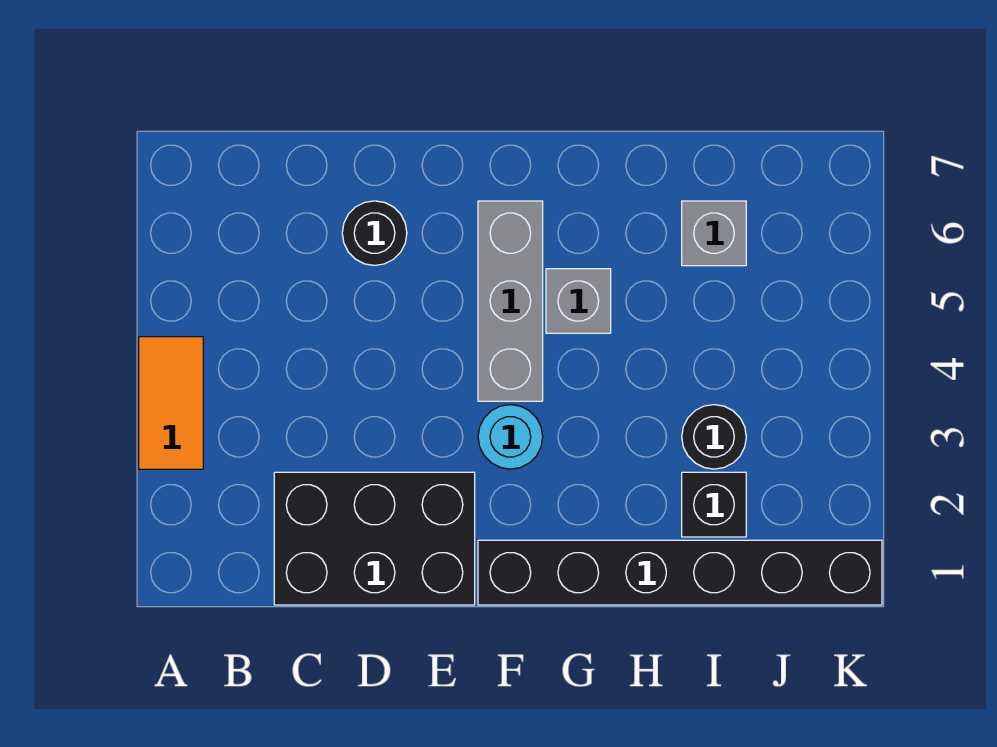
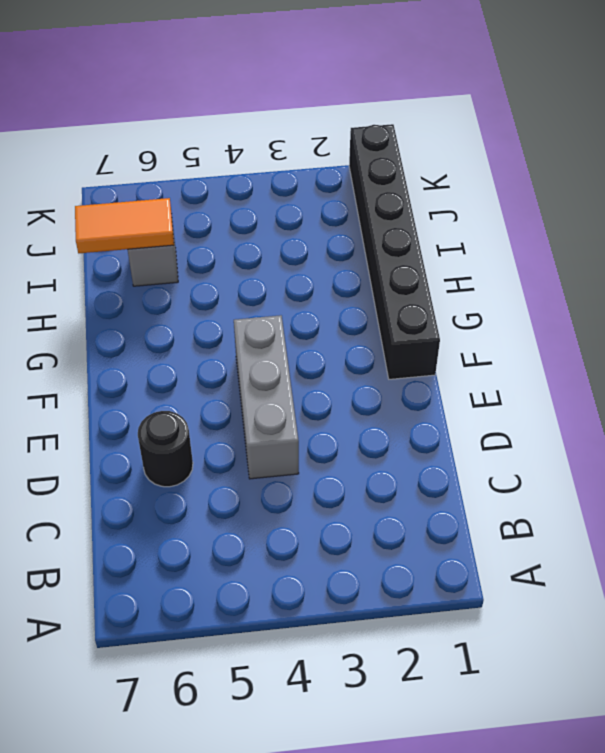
grey brick D4:F4 level 1 -> grey brick F4:F6 level 1
orange tile I6:I7 level 2 -> orange tile A3:A4 level 1
none -> black brick C1:E2 level 1
none -> cyan round brick F3 level 1

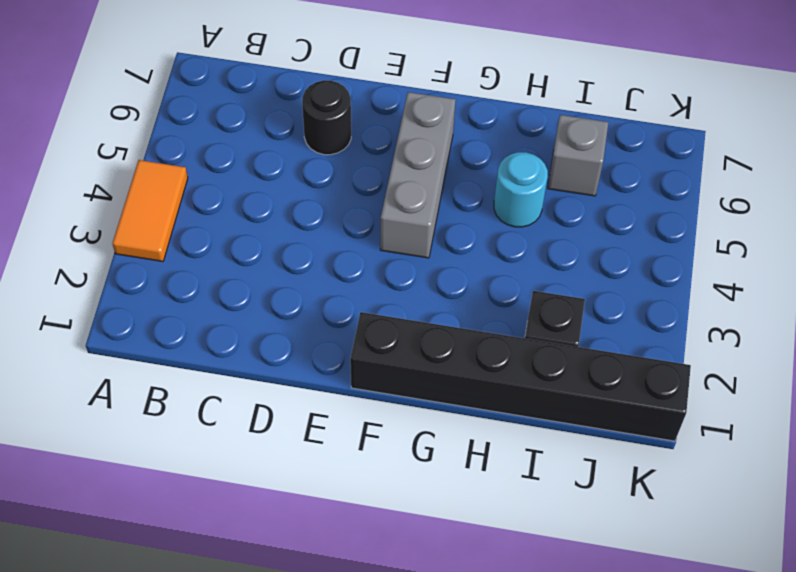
cyan round brick H5 level 1 -> cyan round brick F3 level 1
none -> black brick C1:E2 level 1
none -> grey brick G5 level 1

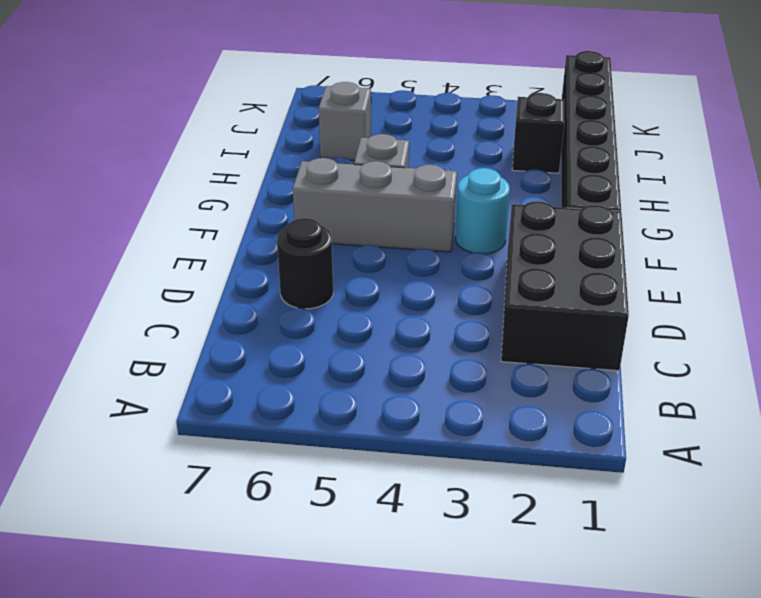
none -> orange tile A3:A4 level 1
none -> black round brick I3 level 1

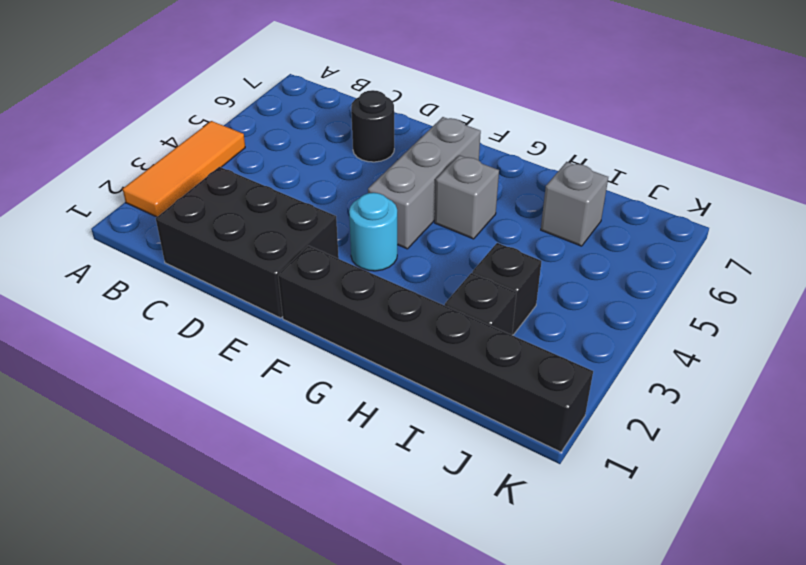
orange tile A2:A4 level 1 -> orange tile A3:A4 level 1
black brick I3 level 1 -> black round brick I3 level 1

